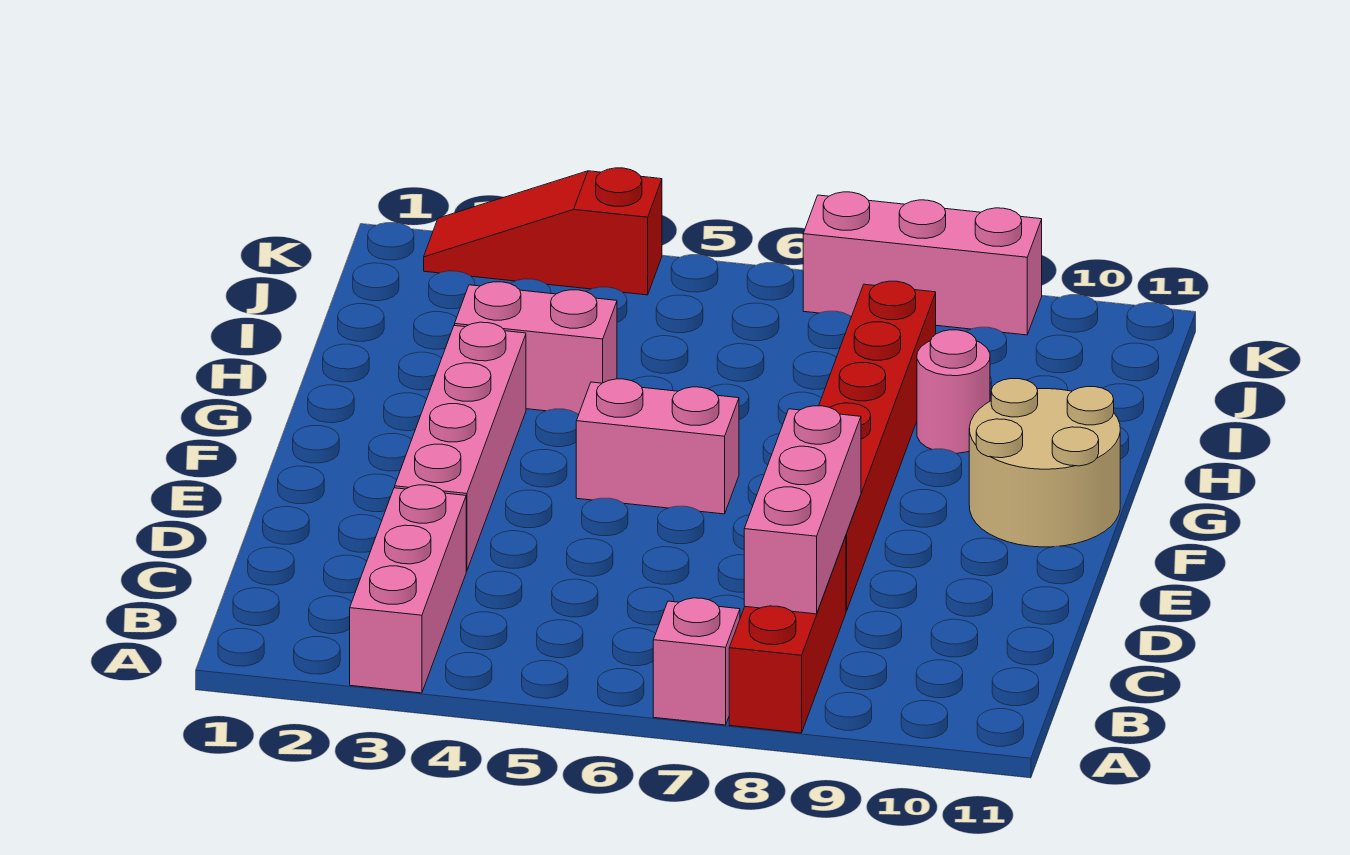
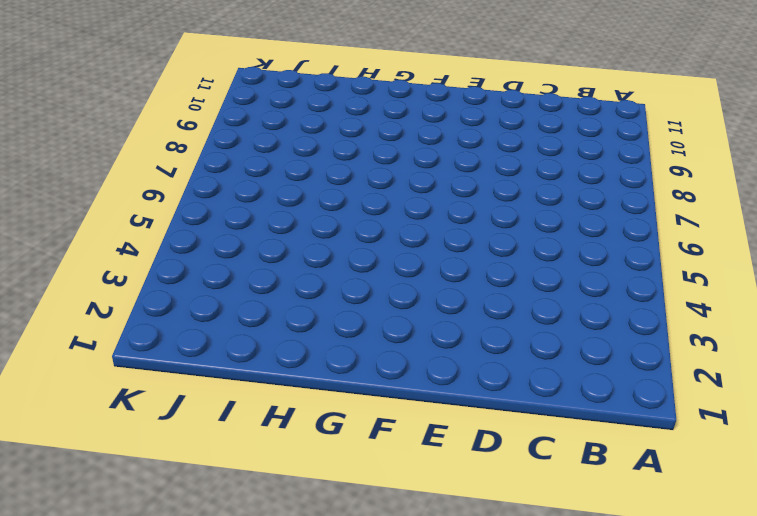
none -> pink brick A3:C3 level 1
none -> pink brick A7 level 1
none -> red brick A8:C8 level 1

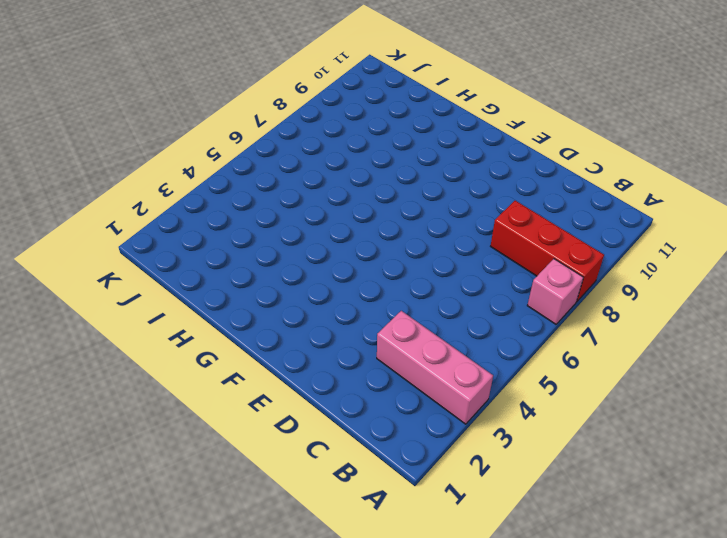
none -> pink brick D3:G3 level 1
none -> red brick D8:I8 level 1
none -> pink brick F5:F6 level 1

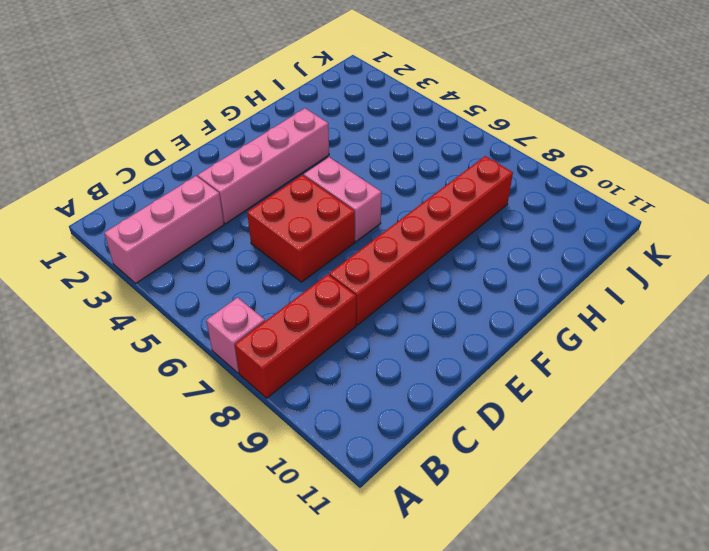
red brick D5:E6 level 1 -> none
none -> tan round brick F10:G11 level 1
none -> pink brick H3:H4 level 1
none -> pink round brick H9 level 1

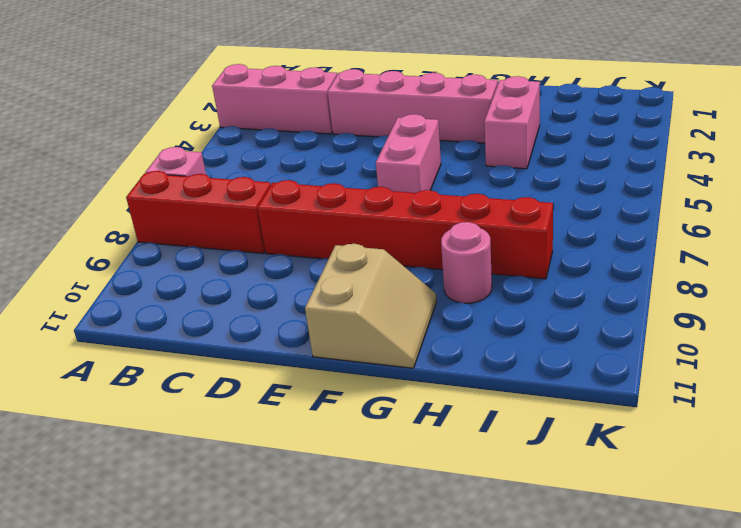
tan slope F10:G11 level 1 top F -> tan round brick F10:G11 level 1
none -> red slope K2:K4 level 1 top 4
none -> pink brick K7:K9 level 1
none -> pink brick B8:D8 level 2

